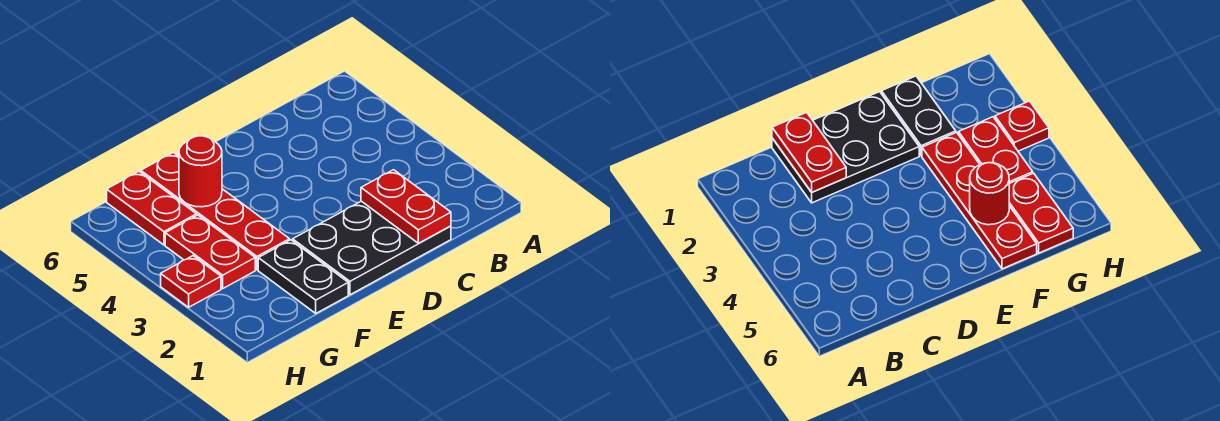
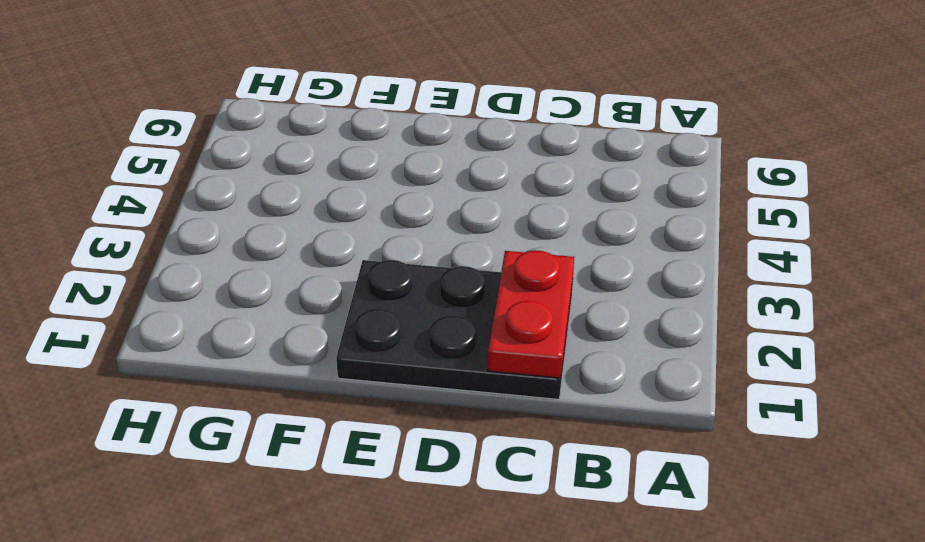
none -> black plate F1:F2 level 1
none -> red plate F3:F6 level 1

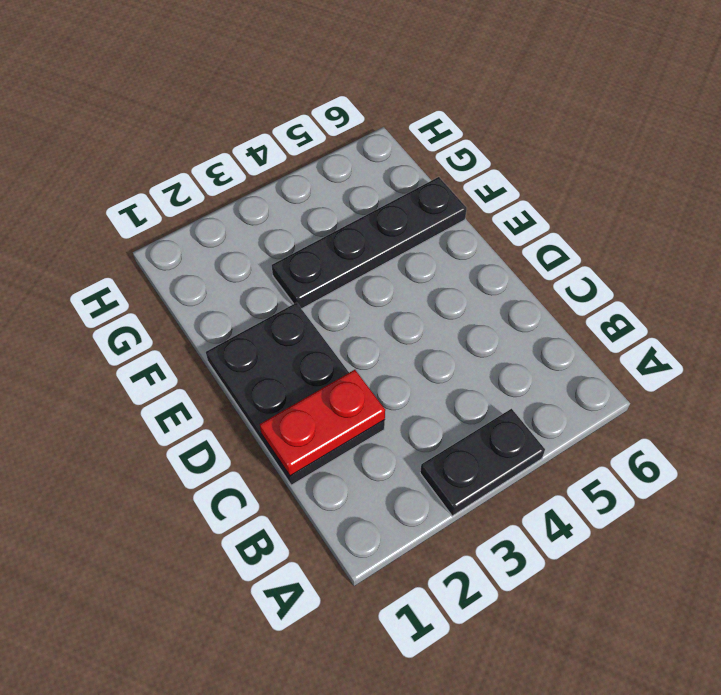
black plate A3:A4 level 1 -> black plate F1:F2 level 1
black plate F3:F6 level 1 -> red plate F3:F6 level 1
none -> red plate G3:G4 level 1
none -> red plate G5:G6 level 1

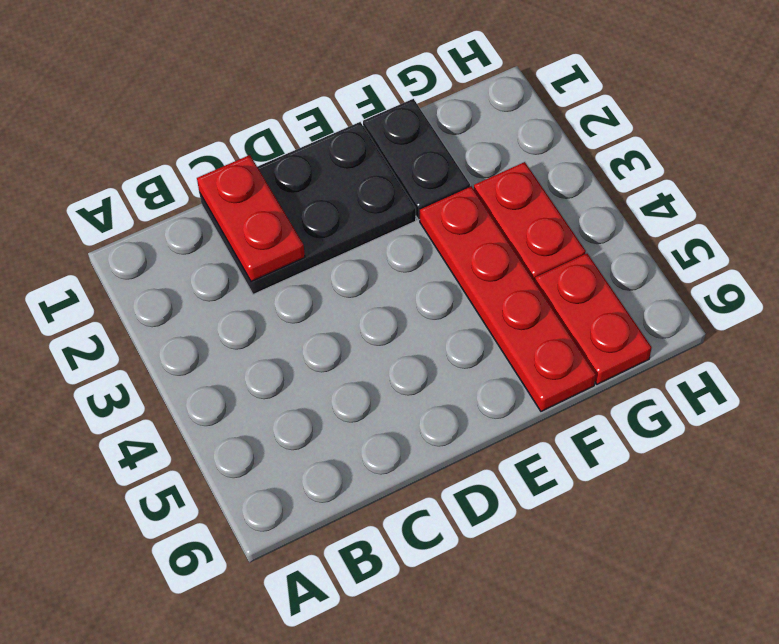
none -> red plate H3 level 1
none -> red round brick F5 level 2

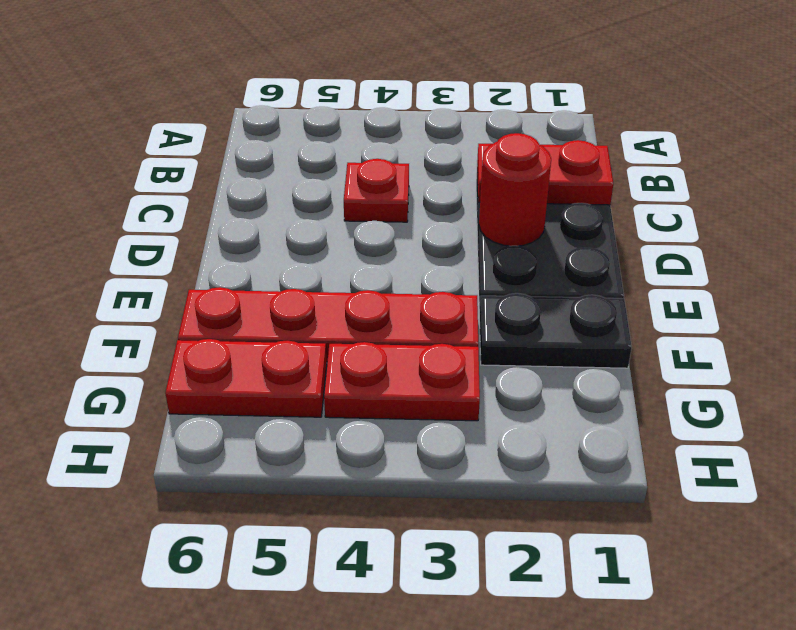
red plate C4 level 1 -> red plate H3 level 1
red round brick D2 level 2 -> red round brick F5 level 2

